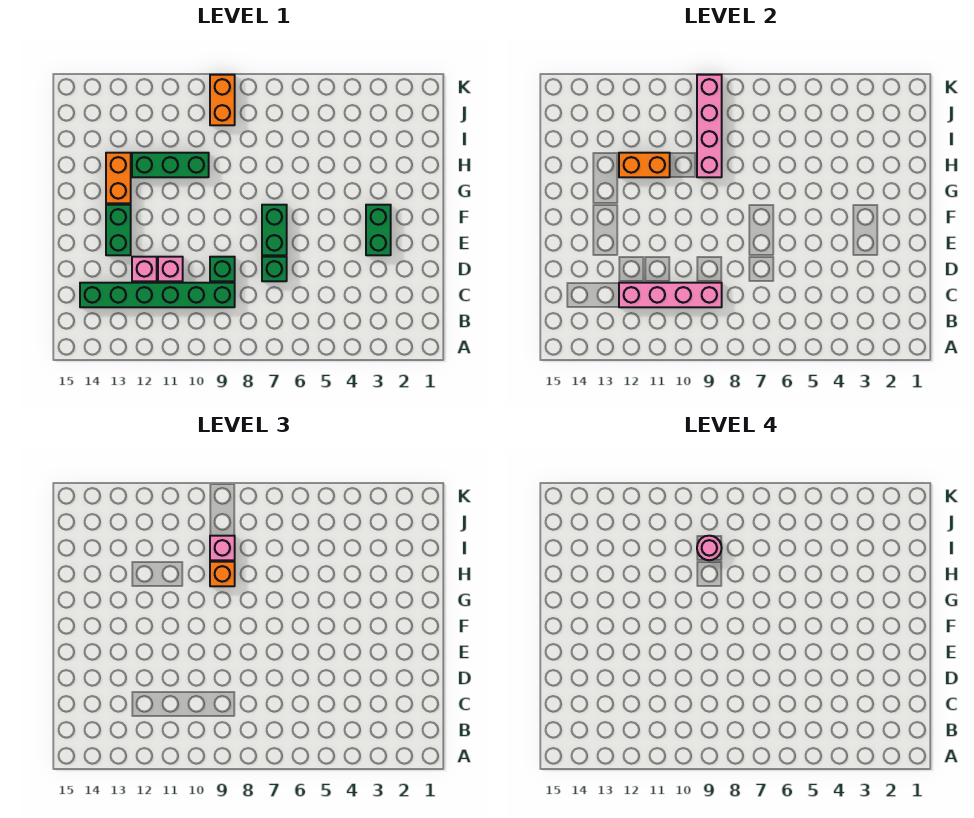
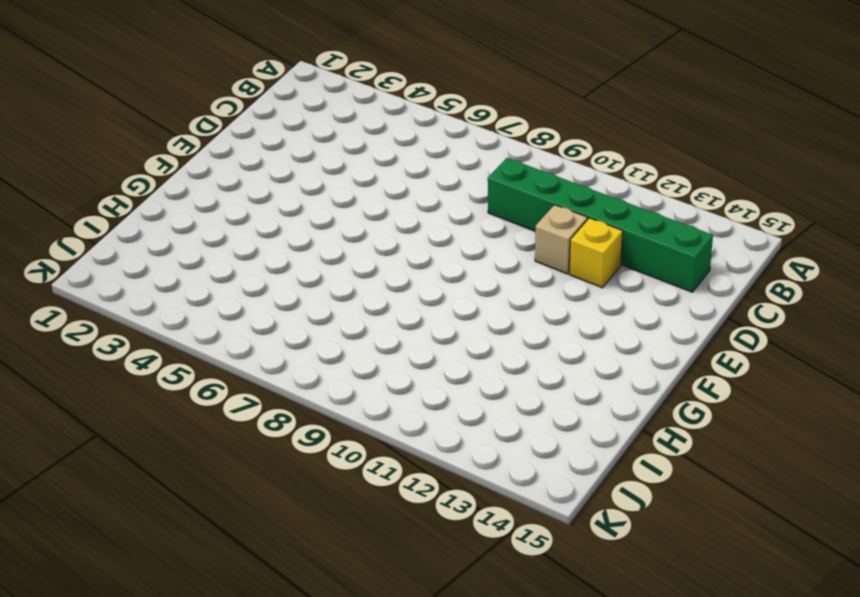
tan brick D11 level 1 -> pink brick D11 level 1
yellow brick D12 level 1 -> pink brick D12 level 1
none -> green brick D7 level 1
none -> green brick D9 level 1
none -> green brick E3:F3 level 1

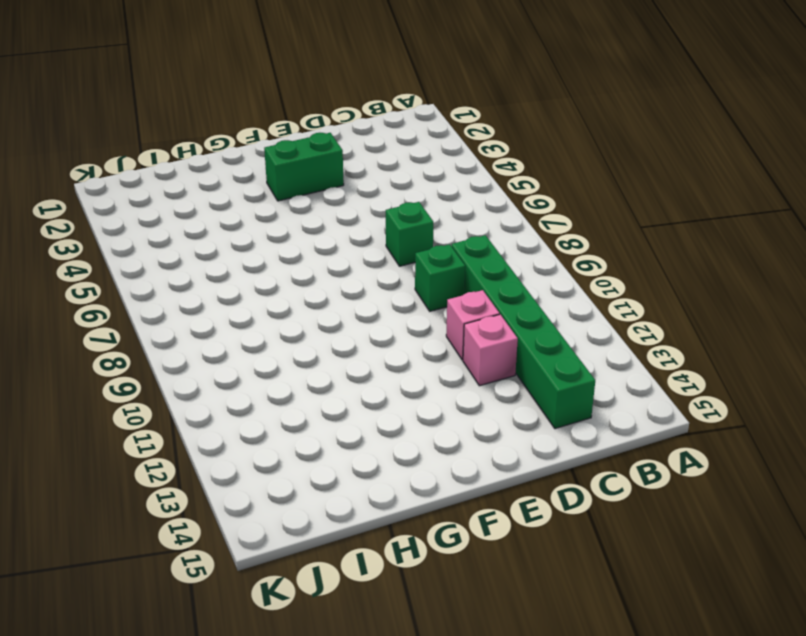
none -> green brick E7:F7 level 1
none -> green brick E13:F13 level 1
none -> orange brick G13:H13 level 1

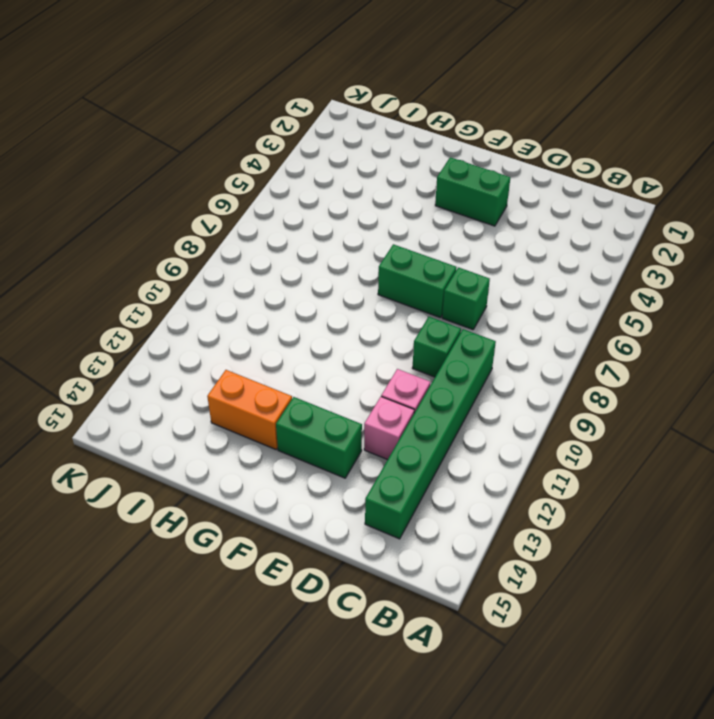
none -> green brick H10:H12 level 1
none -> orange brick J9:K9 level 1
none -> pink brick C9:C12 level 2

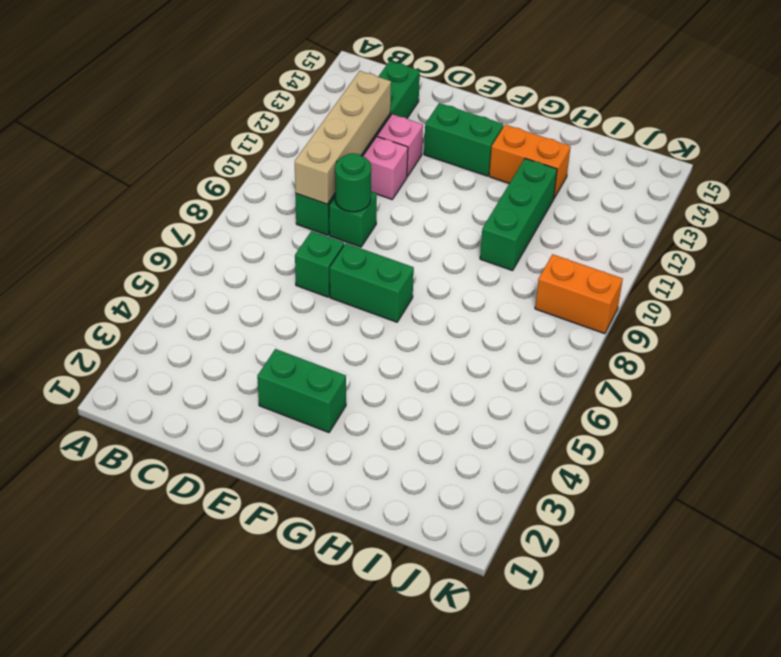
tan brick C9:C12 level 2 -> pink brick C9:C12 level 2
green round brick D9 level 2 -> none
none -> pink brick H9:K9 level 2
none -> orange brick H11:H12 level 2
none -> orange brick H9 level 3

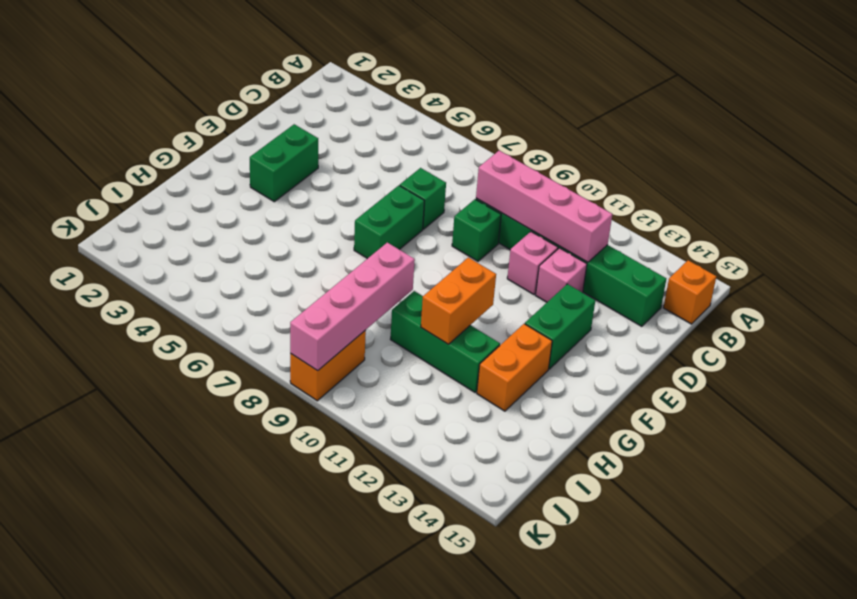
orange brick B15 level 1 -> orange brick H9 level 3
orange brick G11:H11 level 2 -> orange brick H11:H12 level 2
none -> pink brick I9 level 3
none -> pink round brick I9 level 4

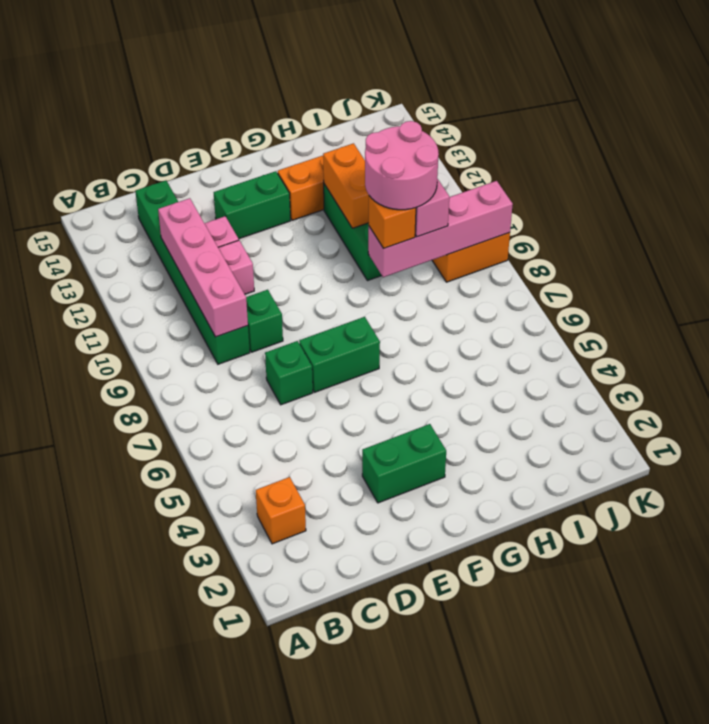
orange brick B3 level 1 -> none
pink round brick H9:I10 level 4 -> pink round brick I9 level 4

